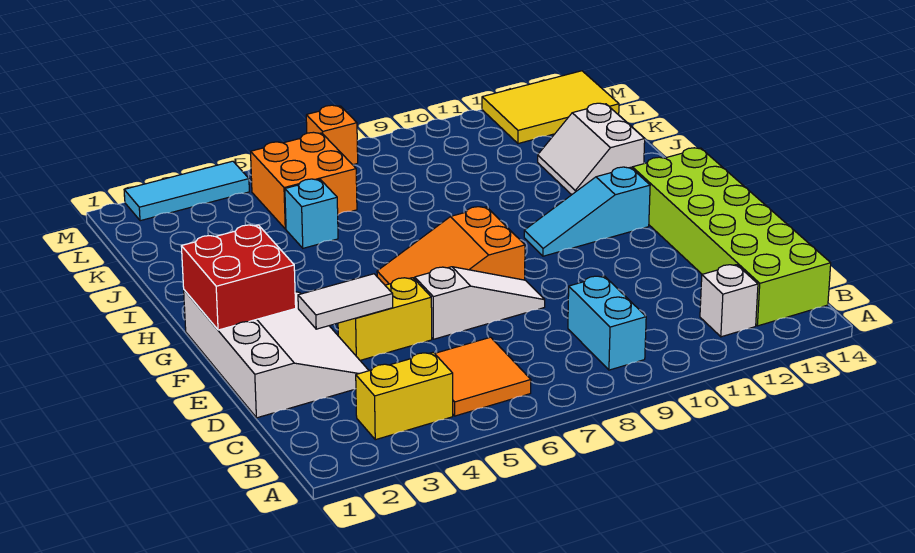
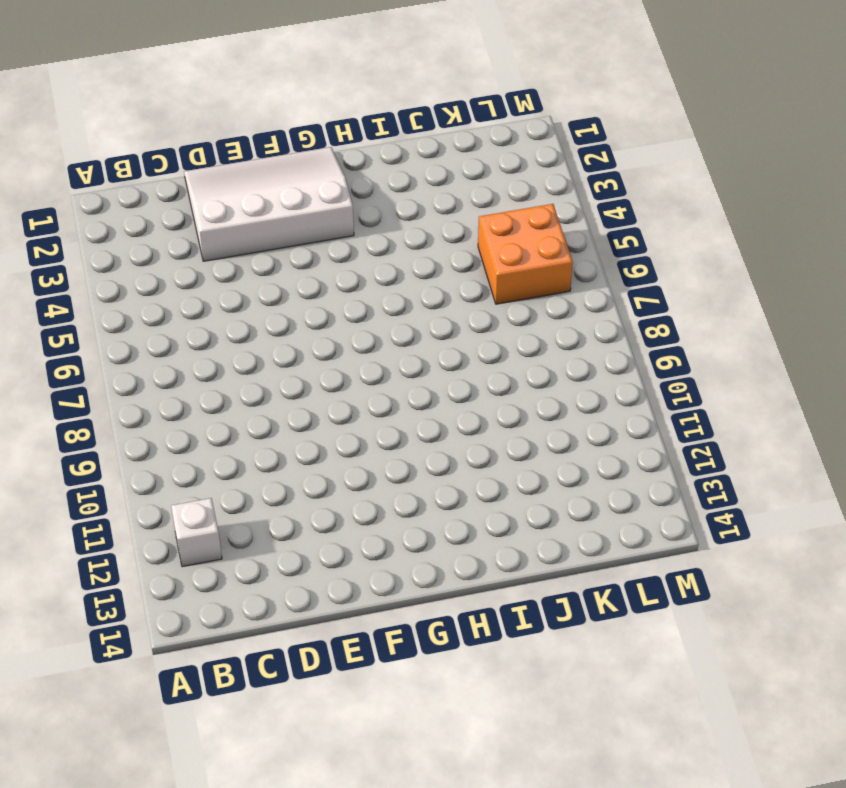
white slope D1:G3 level 1 top 3 -> white slope D1:G3 level 1 top 1
none -> yellow brick B3:B4 level 1
none -> orange tile B5:C6 level 1
none -> cyan brick B9:C9 level 1

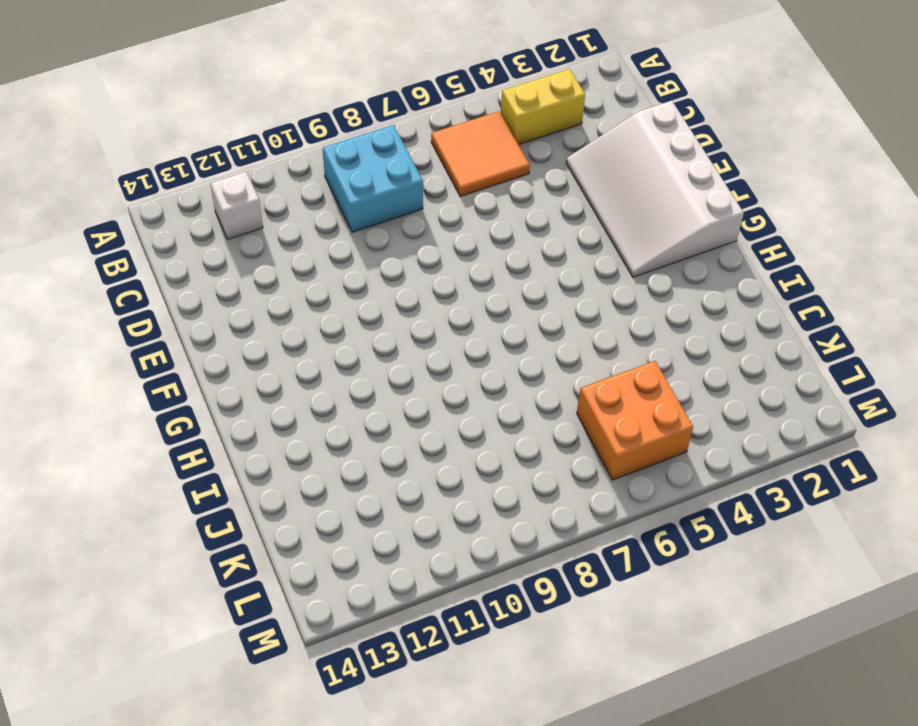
cyan brick B8:C9 level 1 -> cyan brick B9:C9 level 1
none -> lime brick B13:G14 level 1
none -> yellow brick E4:E5 level 1
none -> white slope E6:E8 level 1 top 6

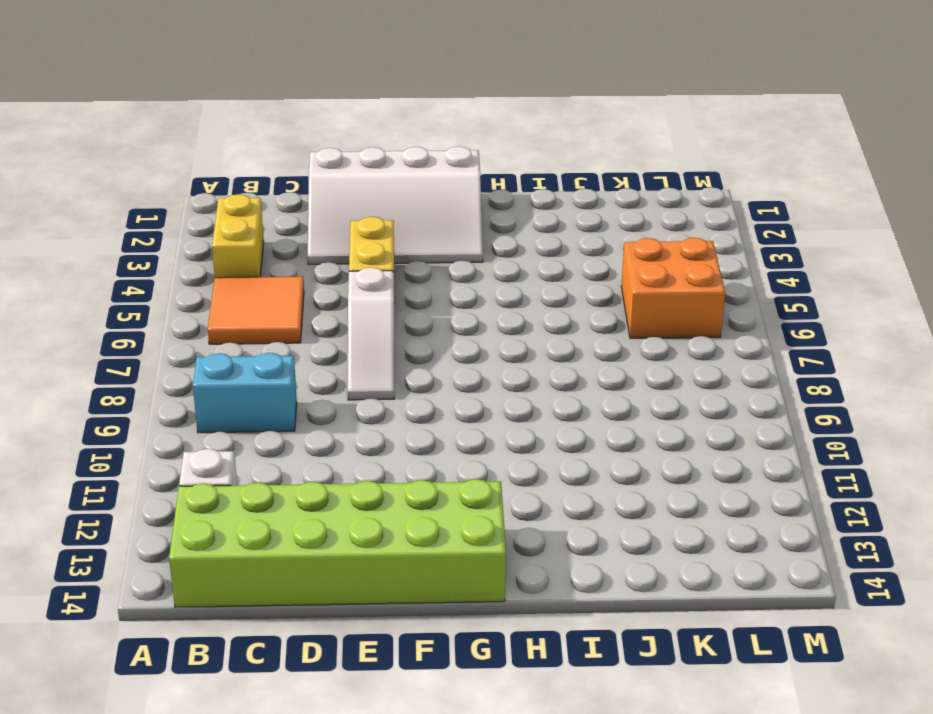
none -> orange slope F6:G8 level 1 top 8
none -> cyan slope G10:G12 level 1 top 12
none -> white slope I12:J13 level 1 top 13

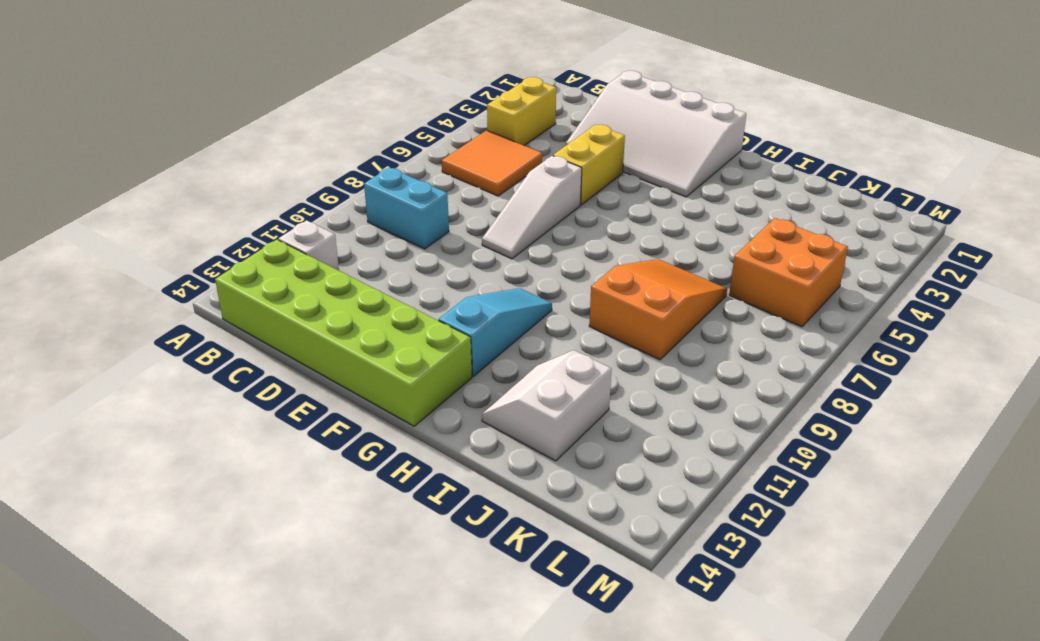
orange slope I7:J9 level 1 top 9 -> orange slope F6:G8 level 1 top 8
white slope I12:J13 level 1 top J -> white slope I12:J13 level 1 top 13
none -> cyan brick J5 level 1
none -> yellow tile L12:M14 level 1
none -> cyan tile M2:M4 level 1

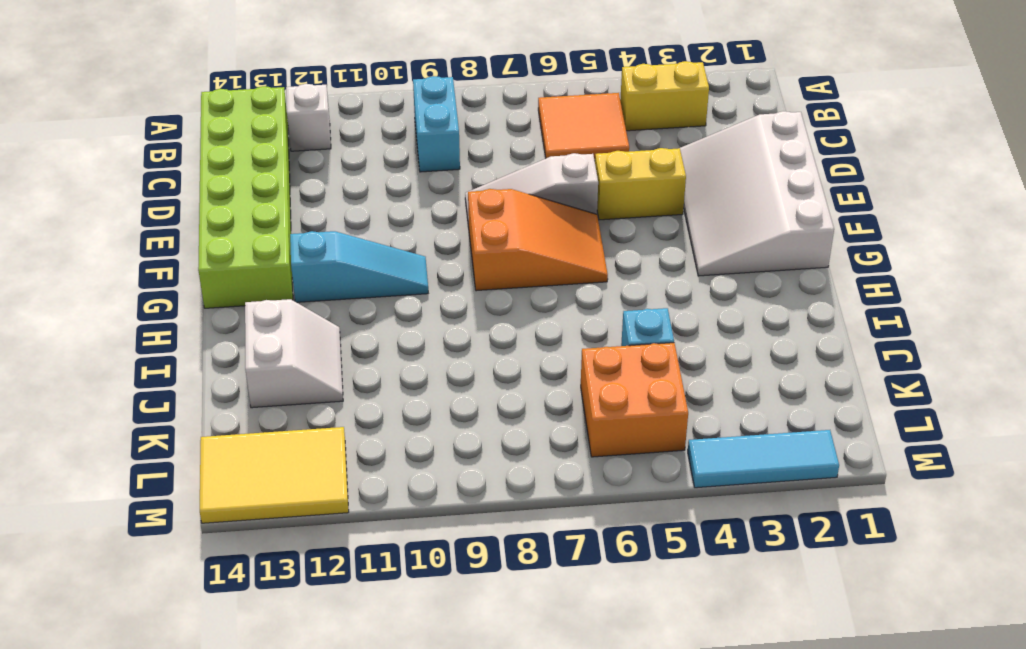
none -> orange brick M7 level 1
none -> white tile E3:E4 level 2
none -> red brick F1:G2 level 2

